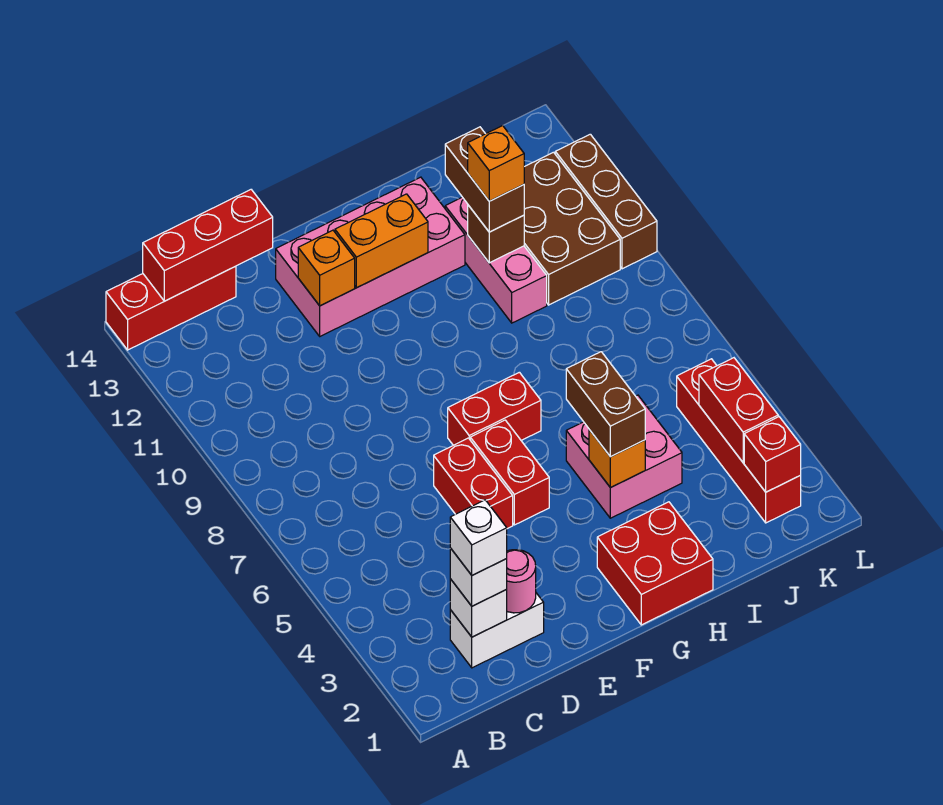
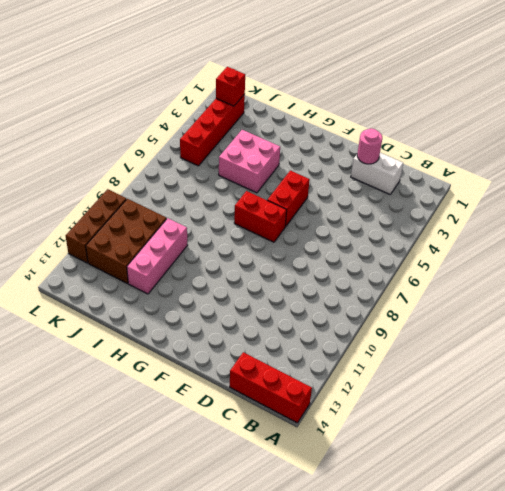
none -> red brick E5:E6 level 1
none -> pink brick E12:H13 level 1
none -> red brick G1:H2 level 1

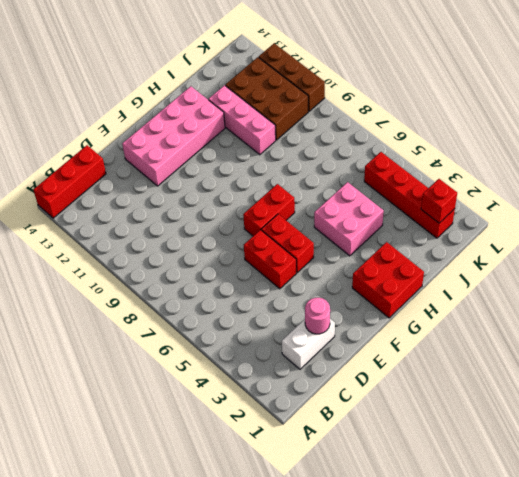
none -> red brick B14:D14 level 2
none -> white brick C2 level 2
none -> orange brick E12 level 2

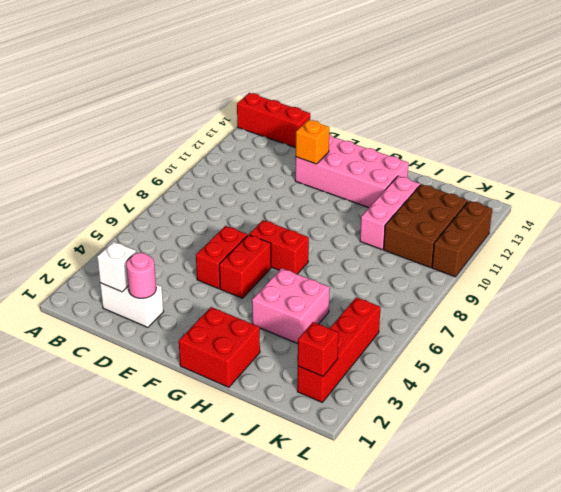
none -> red brick B14:D14 level 2
none -> orange brick F12:G12 level 2
none -> orange brick H4 level 2

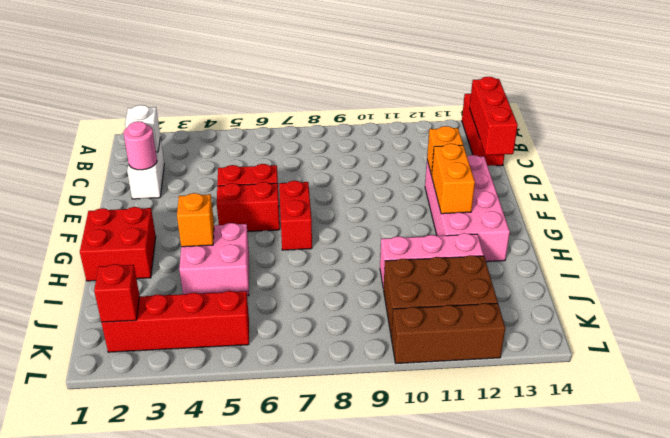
none -> brown brick I11 level 2
none -> red brick K3:K4 level 2
none -> white brick C2 level 3

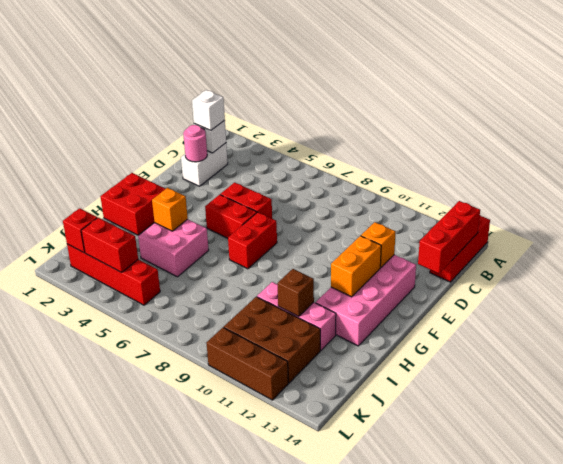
none -> brown brick H4:H5 level 3
none -> brown brick I11:I12 level 3
none -> white brick C2 level 4

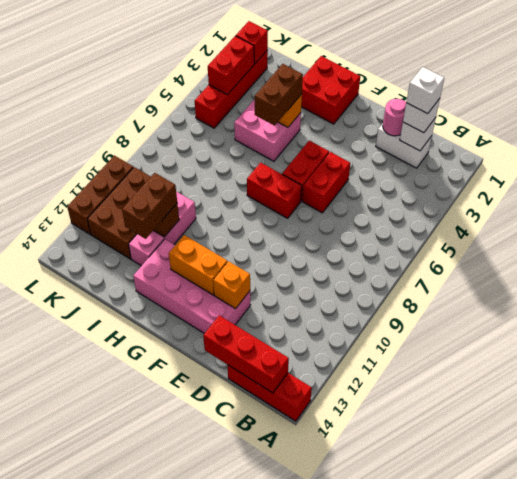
none -> orange brick I11 level 4

